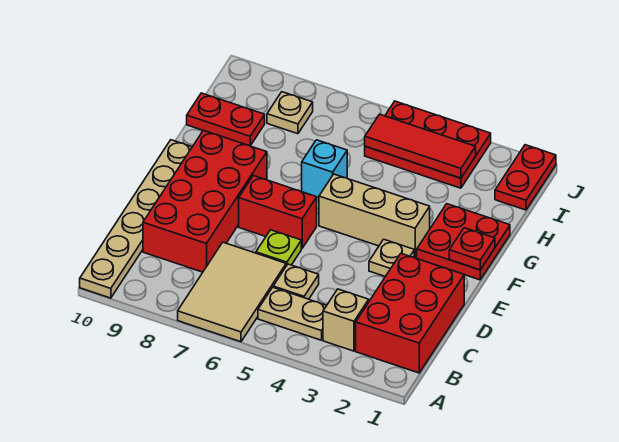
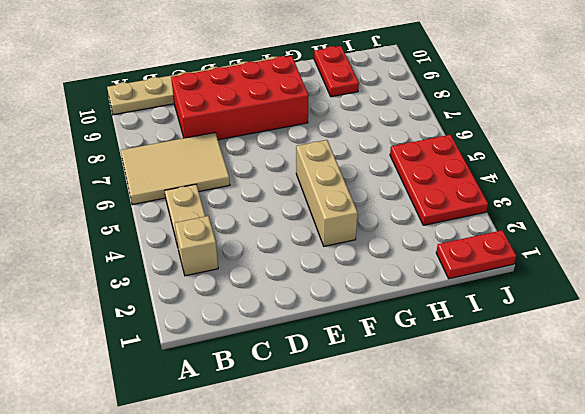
none -> red brick B1:D2 level 1
none -> tan plate C5 level 1
none -> lime plate D6 level 1

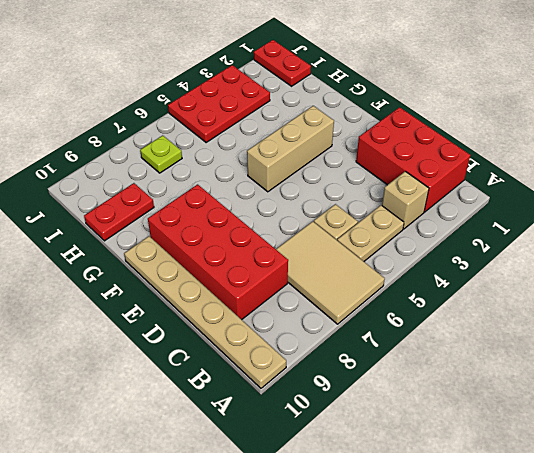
lime plate I7 level 1 -> lime plate D6 level 1
none -> tan plate E3 level 1
none -> red brick E6:E7 level 1
none -> red plate F1:G2 level 1

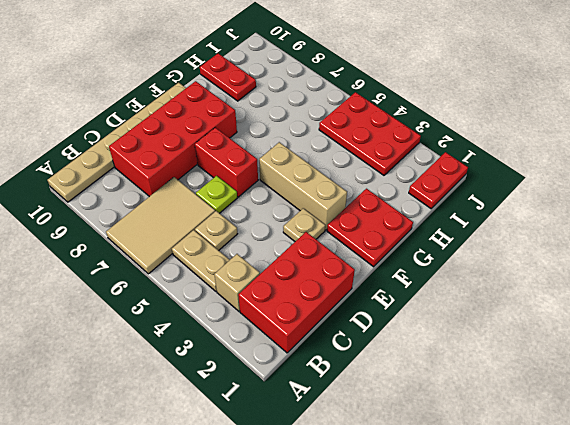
none -> cyan brick G6 level 1
none -> tan plate I8 level 1
none -> red plate F1 level 2

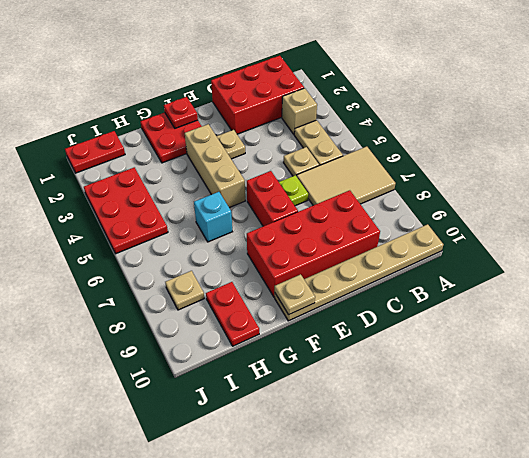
tan plate F10 level 2 -> none
none -> red tile I3:I5 level 2

